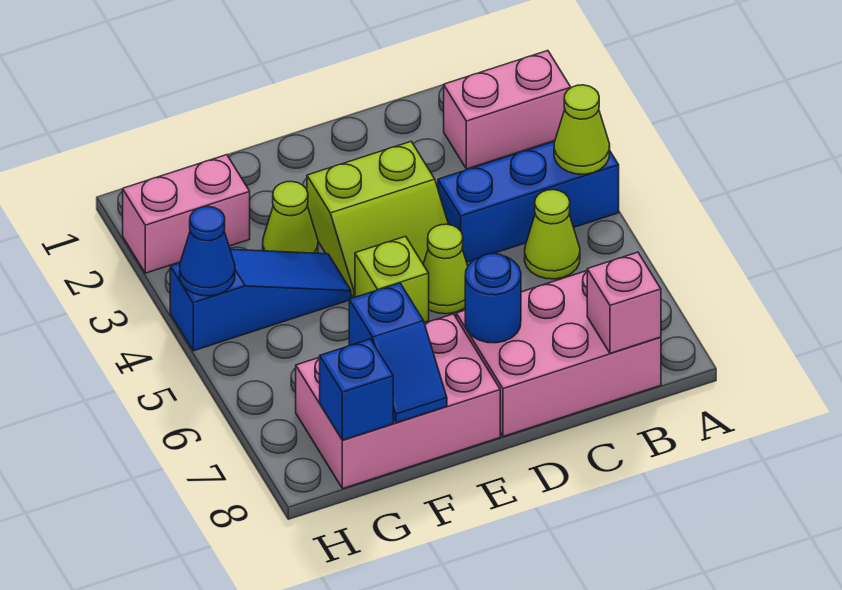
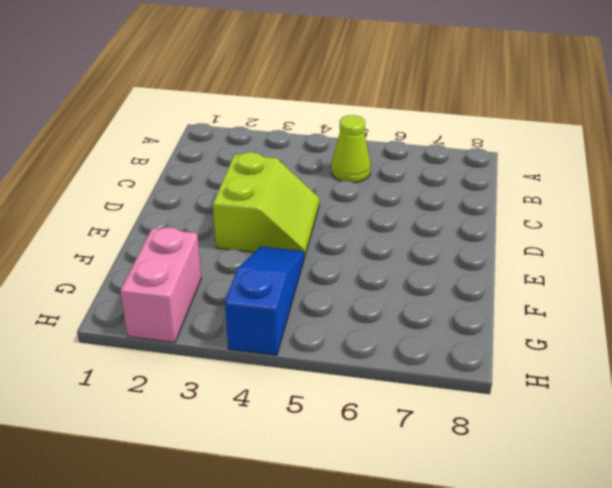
none -> pink brick A2:B2 level 1
none -> blue brick A4:C4 level 1
none -> pink brick B7:D8 level 1

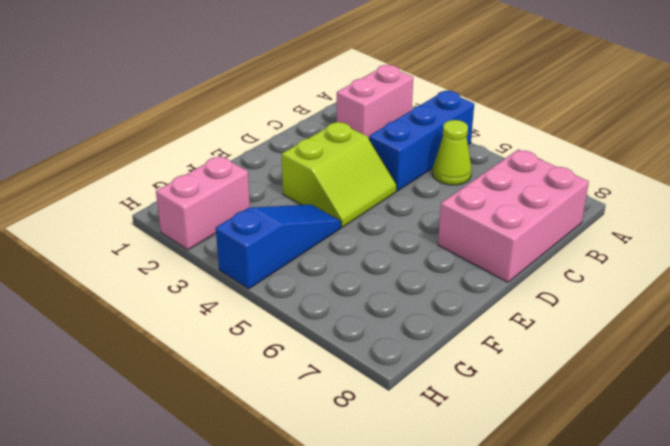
none -> lime cone D5 level 1
none -> lime brick E5 level 1
none -> pink brick E7:G8 level 1

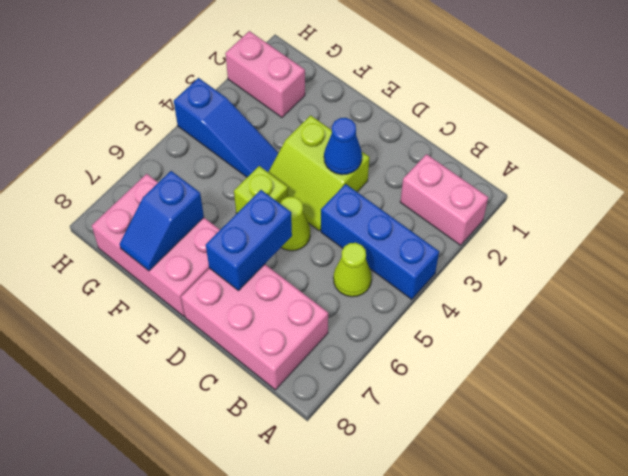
blue cone D3 level 2 -> blue cone H4 level 2
blue brick D6:D7 level 2 -> blue round brick D7 level 2
none -> lime cone F3 level 1
none -> lime cone A4 level 2
none -> pink brick B8 level 2

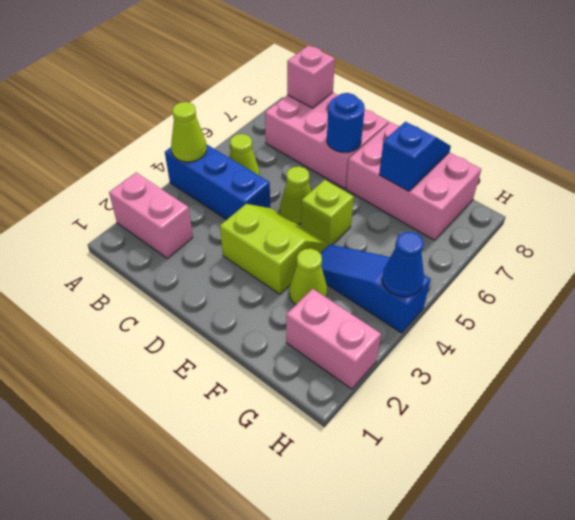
none -> blue brick G8 level 2

